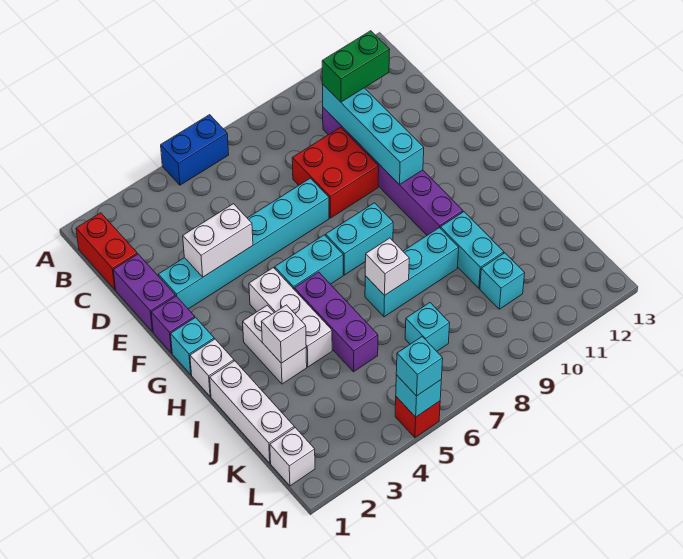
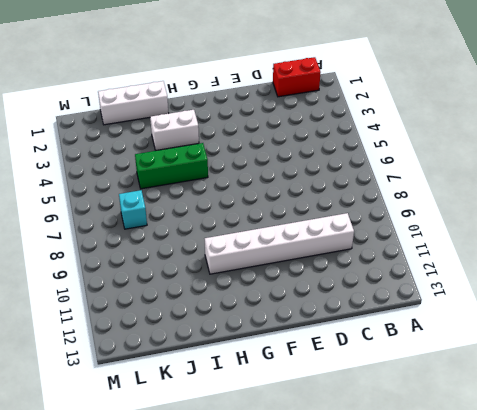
white brick C10:H10 level 1 -> purple brick C10:H10 level 1
green brick H5:J5 level 1 -> purple brick H5:J5 level 1
none -> blue brick A5:A6 level 1
none -> purple brick D1:E1 level 1
none -> red brick D8:E9 level 1

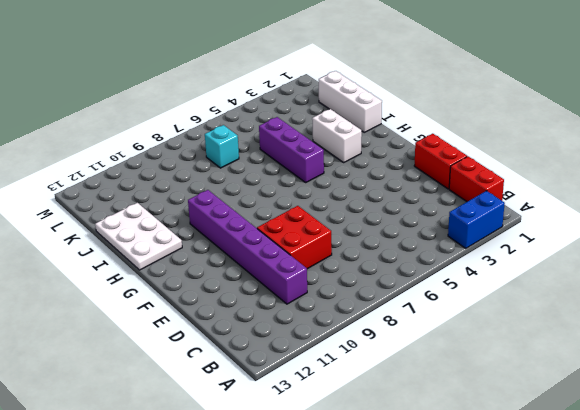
blue brick A2:A3 level 1 -> blue brick A5:A6 level 1
red brick D1:E1 level 1 -> purple brick D1:E1 level 1
white plate H12:J13 level 1 -> none
none -> cyan brick E2:E7 level 1
none -> purple brick F1 level 1
none -> cyan brick G1 level 1

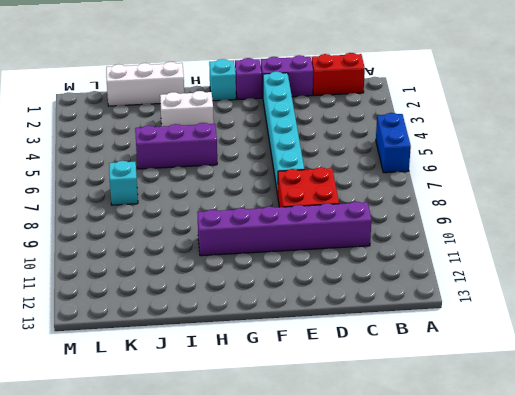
none -> white brick G4:I4 level 1
none -> cyan brick G5:G6 level 1
none -> cyan brick G7:G8 level 1

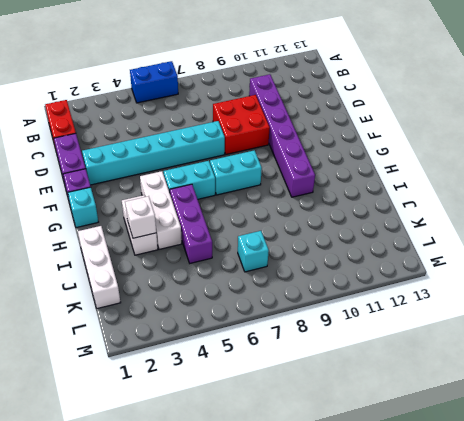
none -> white brick H1 level 1
none -> cyan brick I7:I9 level 1
none -> cyan brick I10:J10 level 1

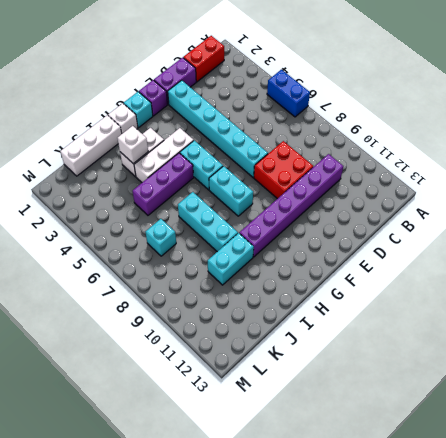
none -> cyan brick K10 level 1
none -> white brick L1 level 1
none -> red brick M5 level 1

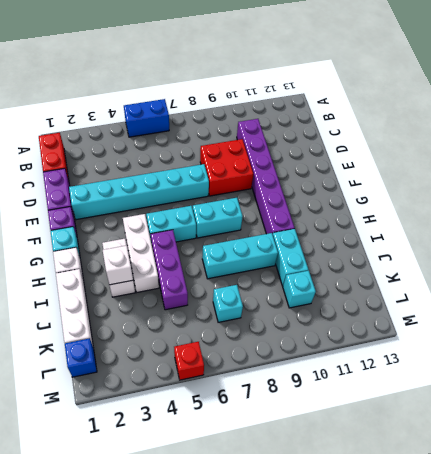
blue brick L1 level 1 -> white brick L1 level 1
none -> cyan brick C10:F10 level 2
none -> white brick E3:E4 level 2
none -> white brick I7 level 2

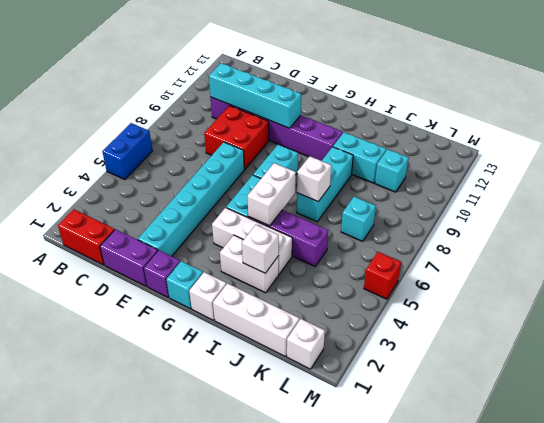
white brick H5:H6 level 2 -> white brick E3:E4 level 2
none -> cyan brick M5 level 2
none -> green brick C10:C11 level 3
none -> cyan brick M5 level 3

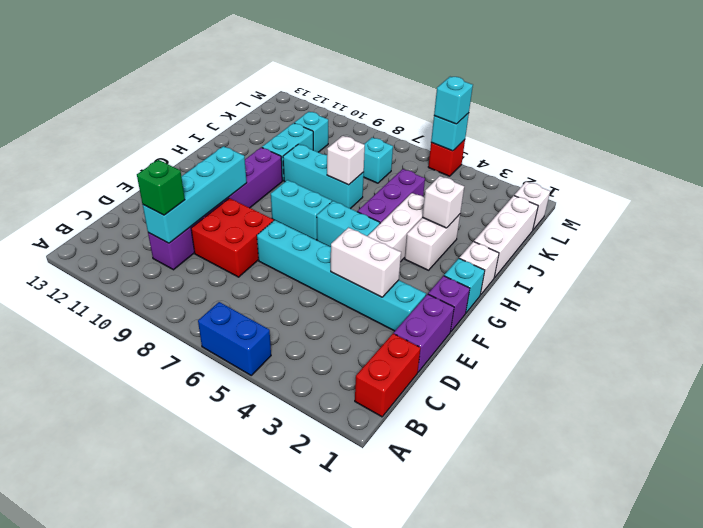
green brick C10 level 3 -> green brick C10:C11 level 3

